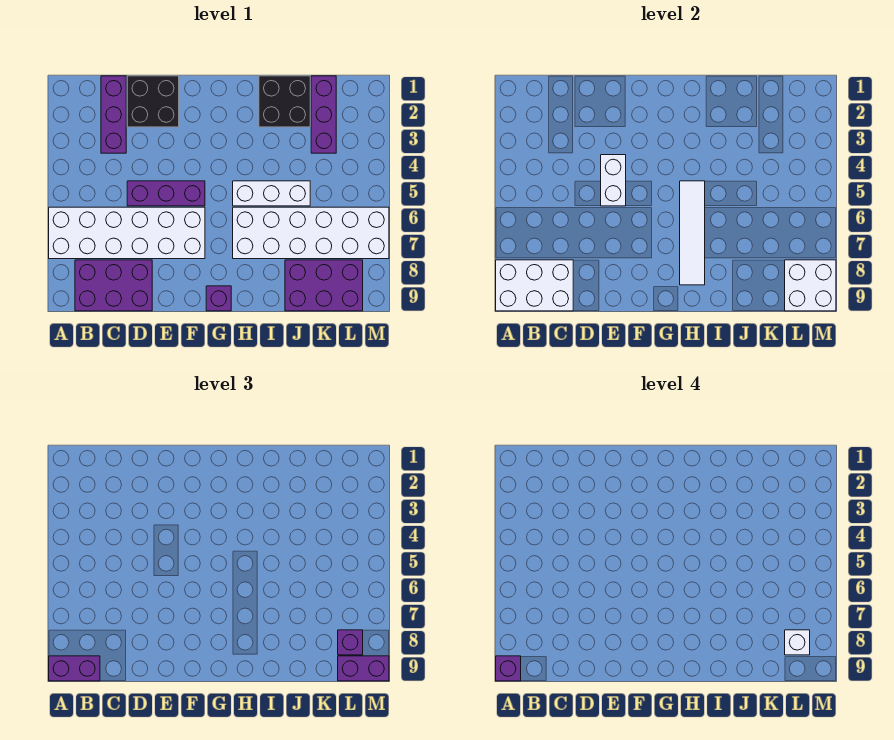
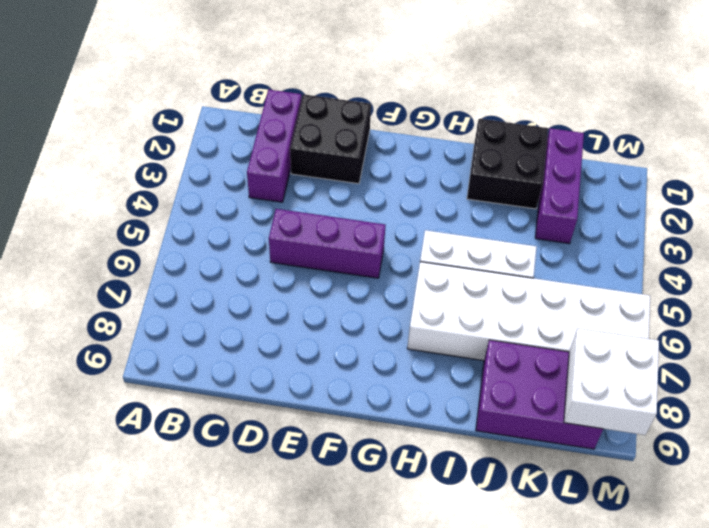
none -> white brick A6:F7 level 1
none -> purple brick B8:D9 level 1
none -> purple brick G9 level 1

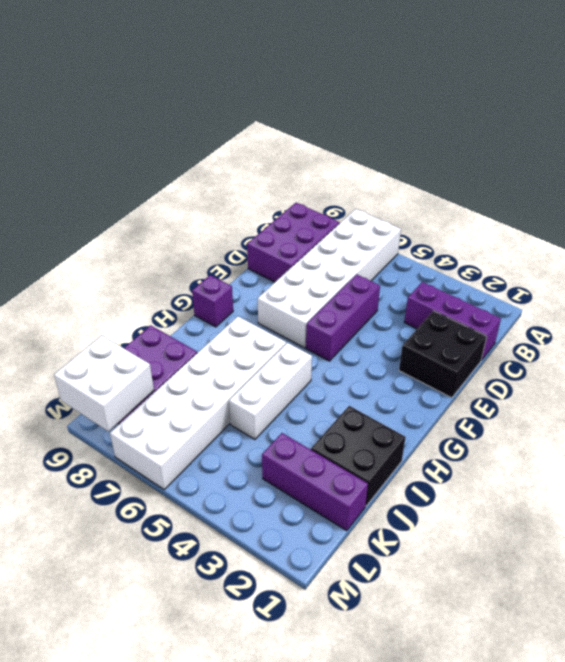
none -> white brick A8:C9 level 2
none -> white brick E4:E5 level 2
none -> white tile H5:H8 level 2

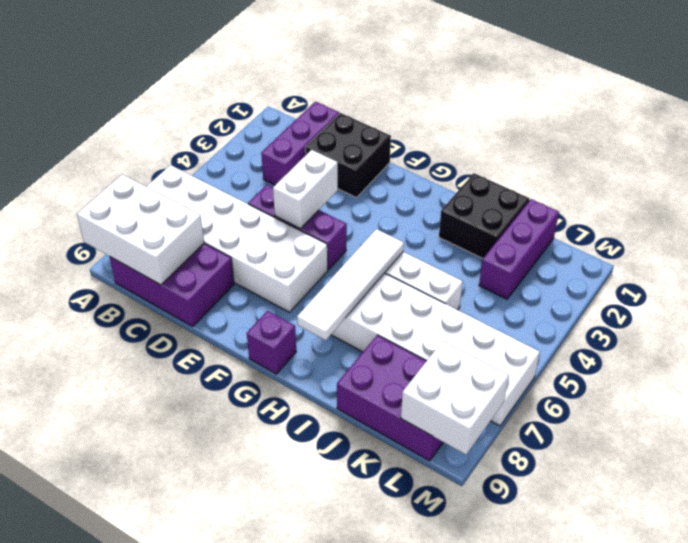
none -> purple brick A9:B9 level 3
none -> purple brick L8 level 3
none -> purple brick L9:M9 level 3

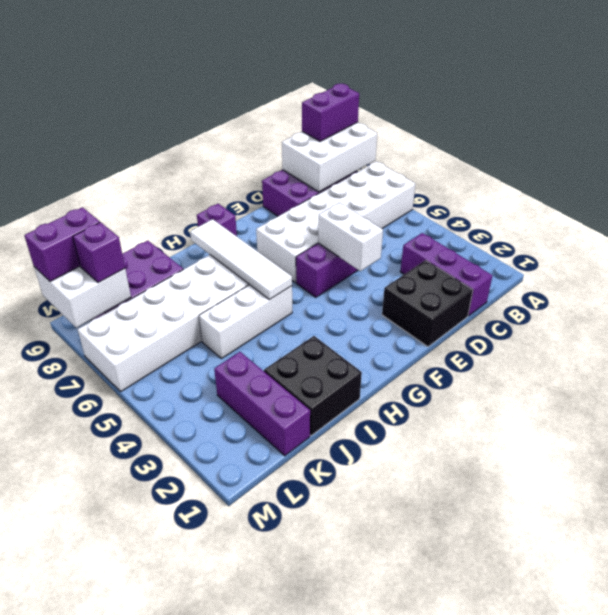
none -> purple brick A9 level 4
none -> white brick L8 level 4

